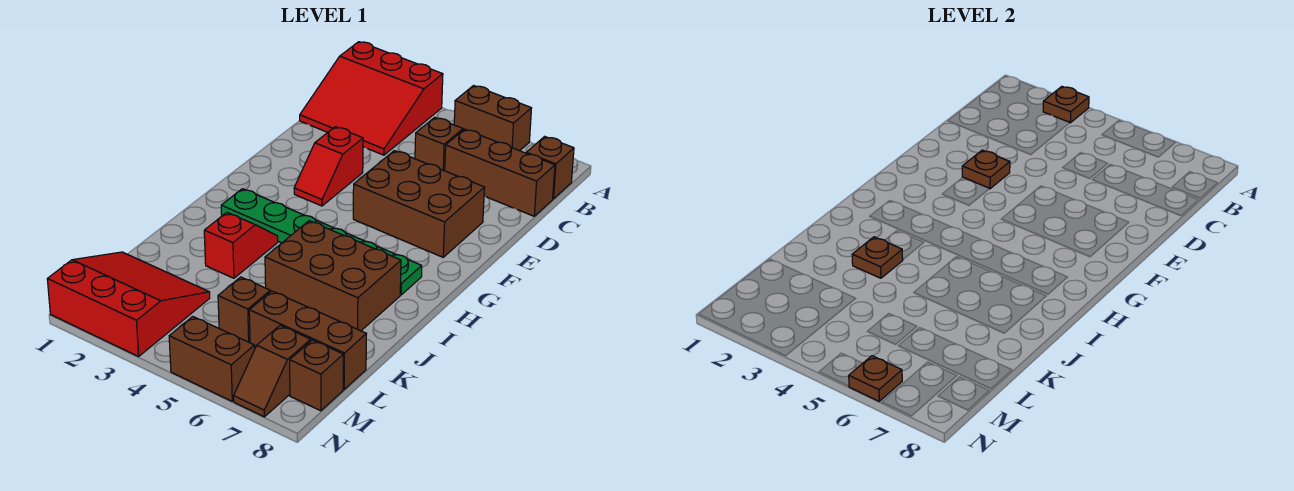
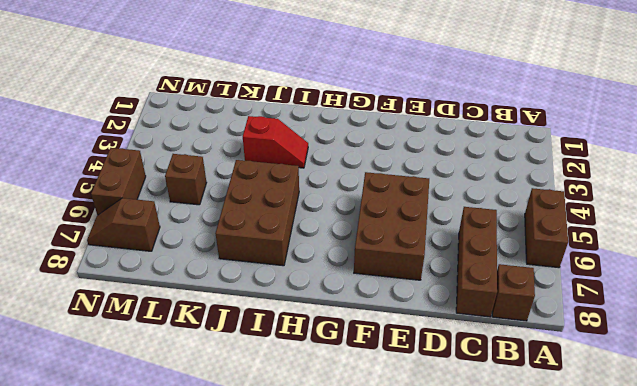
none -> red slope A1:C3 level 1 top A
none -> brown brick C5 level 1
none -> red slope E3:F3 level 1 top E

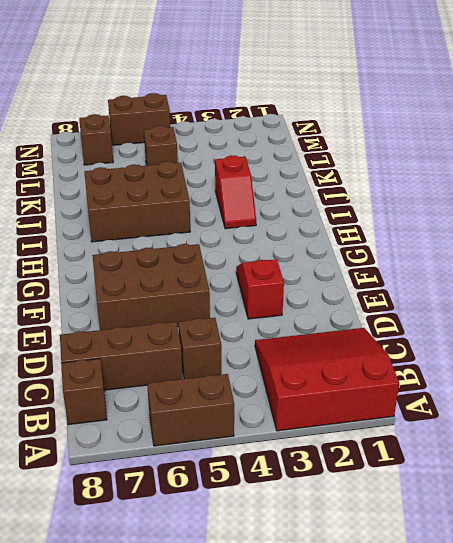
none -> green plate H2:H7 level 1
none -> red slope L1:N3 level 1 top N
none -> brown brick L6:L8 level 1

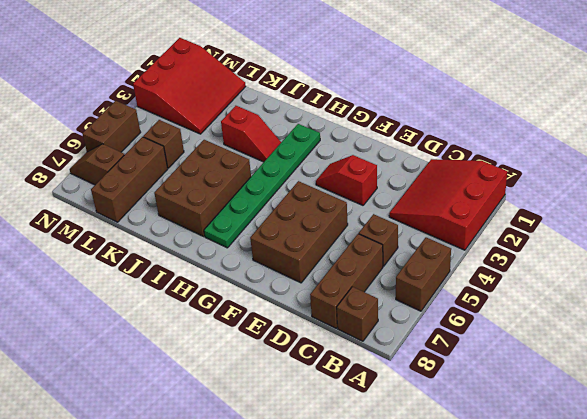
none -> brown brick M8 level 1
none -> brown plate A3 level 2
none -> brown plate E3 level 2

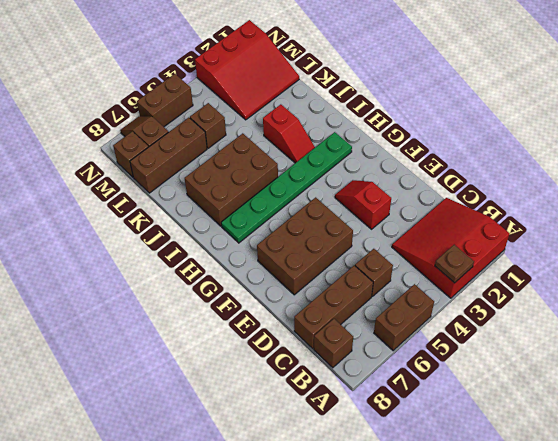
none -> brown plate E3 level 2
none -> brown plate J3 level 2
none -> brown plate N6 level 2

